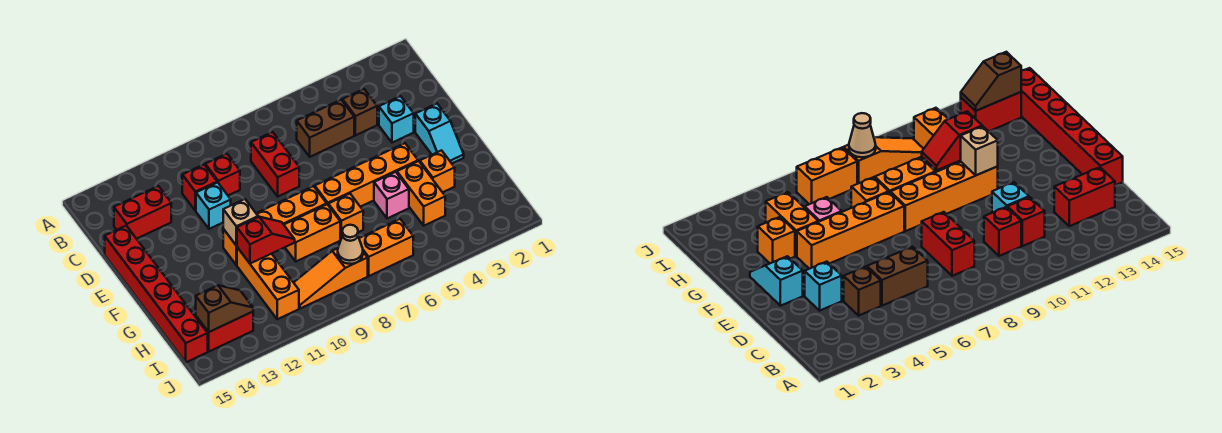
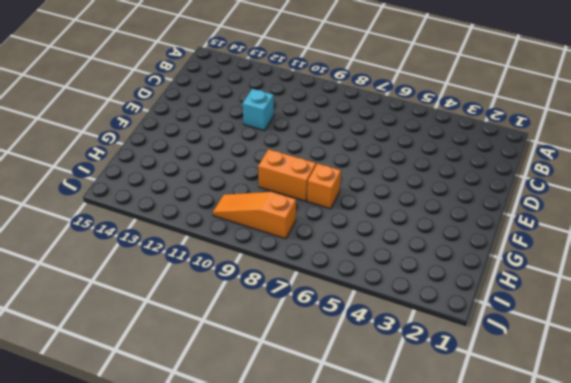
none -> brown brick C4 level 1
none -> brown brick C5:C6 level 1
none -> red brick C8:D8 level 1

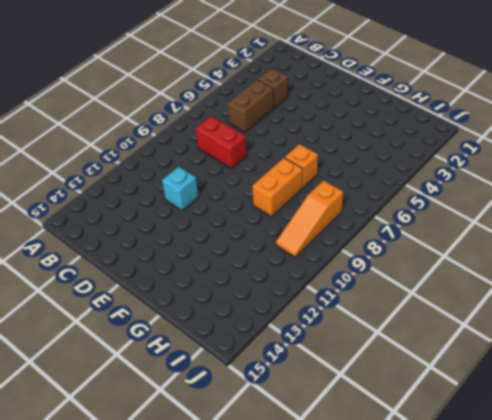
none -> red brick C10 level 1
none -> red brick C11 level 1
none -> red brick C13:C14 level 1

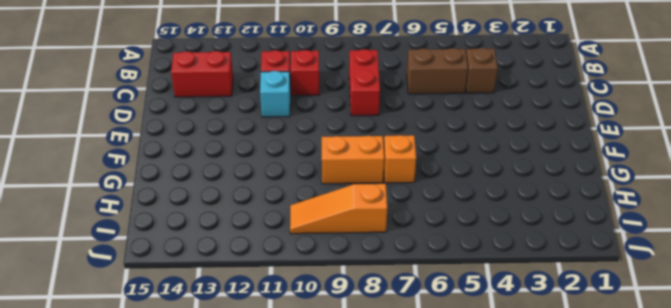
none -> cyan brick D3 level 1
none -> red brick D15:I15 level 1
none -> cyan slope E2:F2 level 1 top E

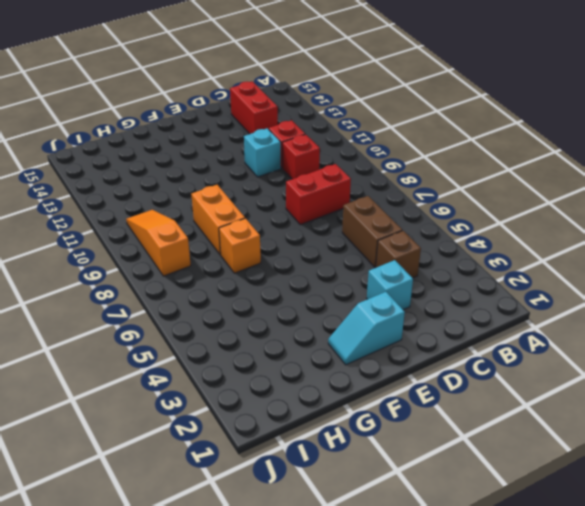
none -> red brick D15:I15 level 1
none -> orange brick F4:F7 level 1
none -> orange brick F8:F11 level 1

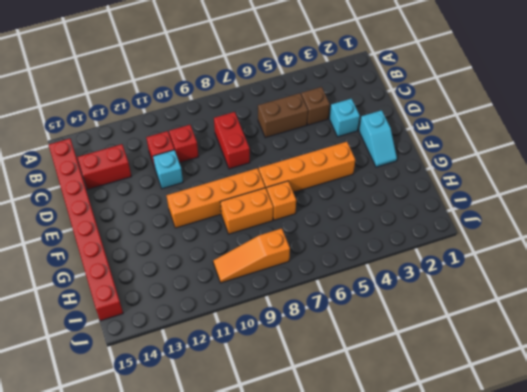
red brick B15:I15 level 1 -> red brick D15:I15 level 1
none -> orange brick G3 level 1
none -> orange brick G4:H4 level 1
none -> pink brick G5 level 1

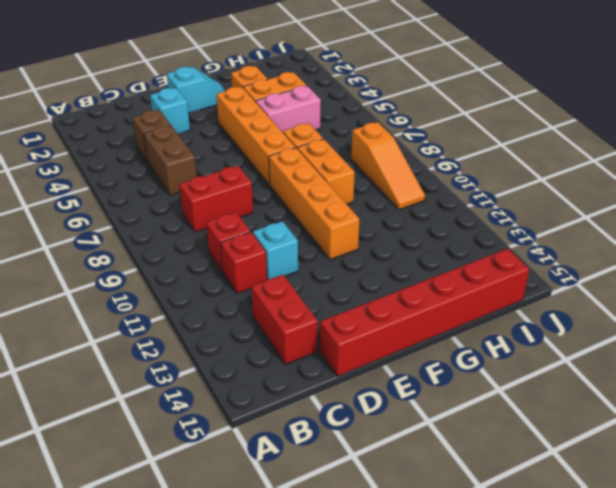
pink brick G5:H5 level 1 -> pink brick G5 level 1
none -> orange brick G11:I11 level 1
none -> orange brick I6:I7 level 1
none -> red brick I13:I14 level 1

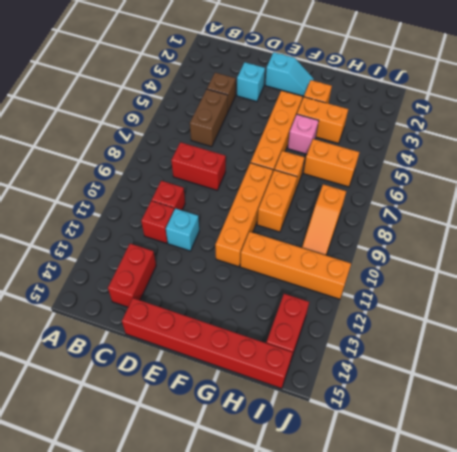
orange brick G11:J11 level 1 -> orange brick G11:I11 level 1
orange brick H6:I6 level 1 -> orange brick I6:I7 level 1
none -> tan brick F11 level 2
none -> red slope G10:G11 level 2 top 11
none -> tan cone I8 level 2

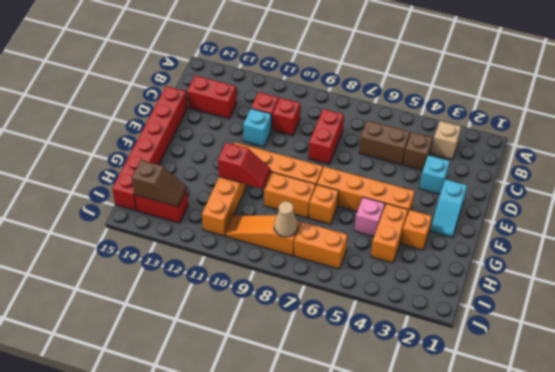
tan brick B3 level 1 -> tan brick F11 level 2

